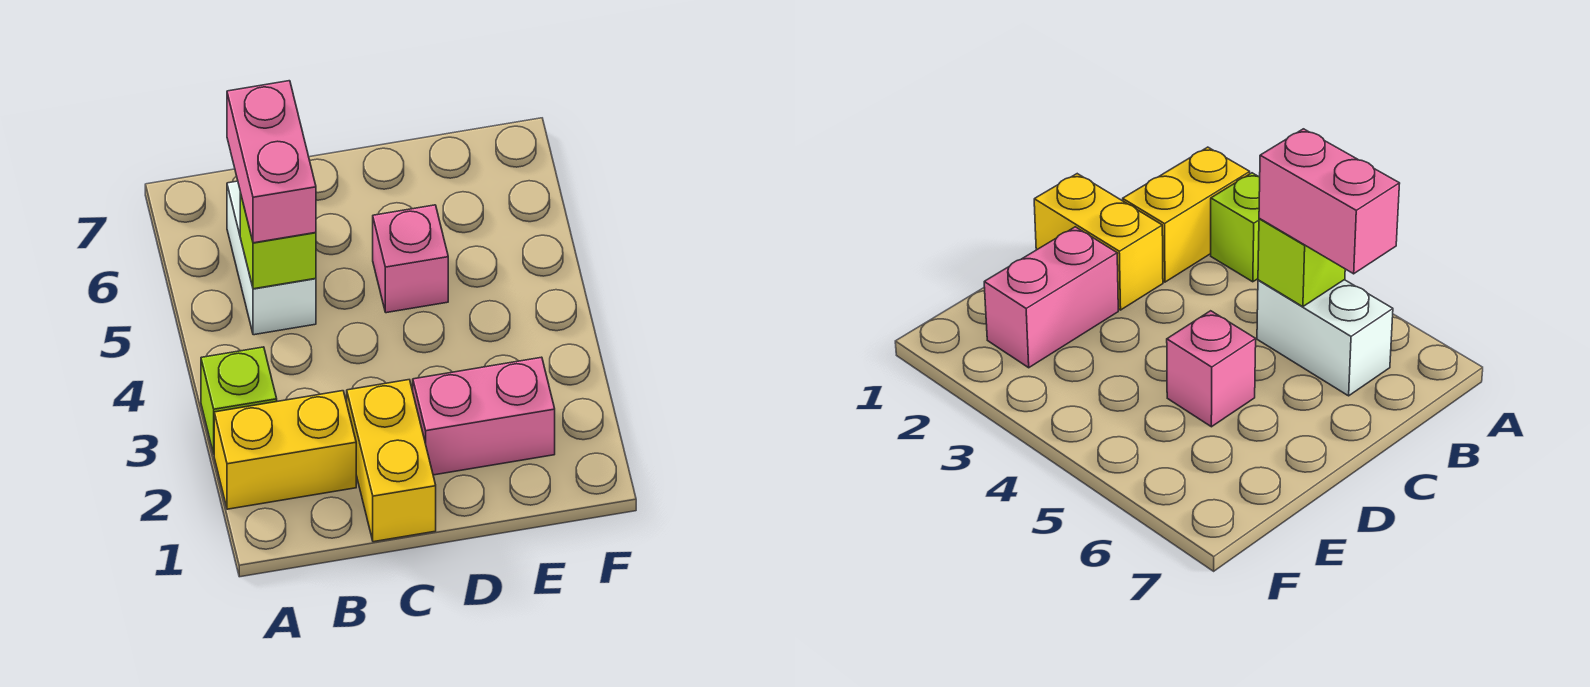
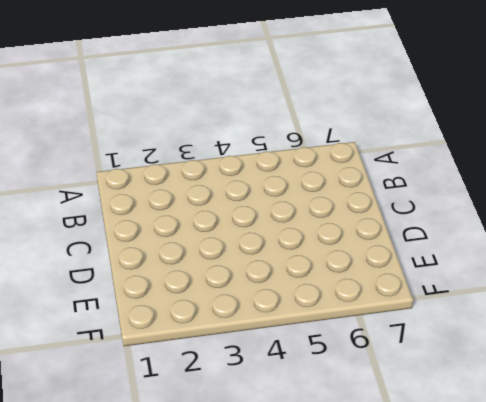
none -> yellow brick A2:B2 level 1
none -> lime brick A3 level 1

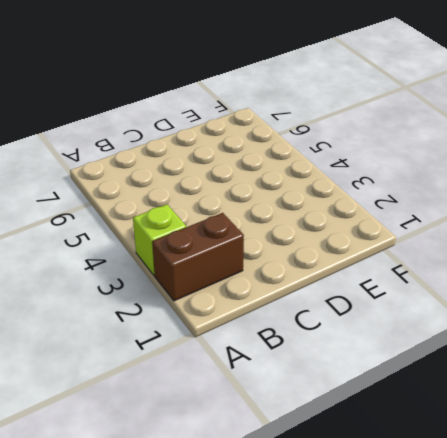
brown brick A2:B2 level 1 -> yellow brick A2:B2 level 1
none -> white brick B5:B6 level 1
none -> yellow brick C1:C2 level 1

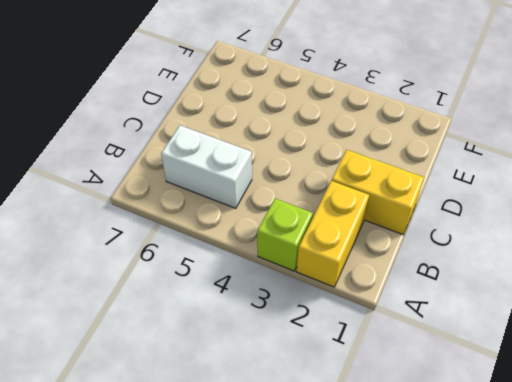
none -> pink brick D2:E2 level 1
none -> pink brick D5 level 1

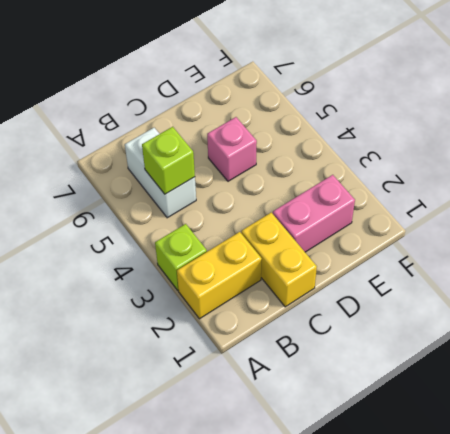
none -> pink brick B5:B6 level 3

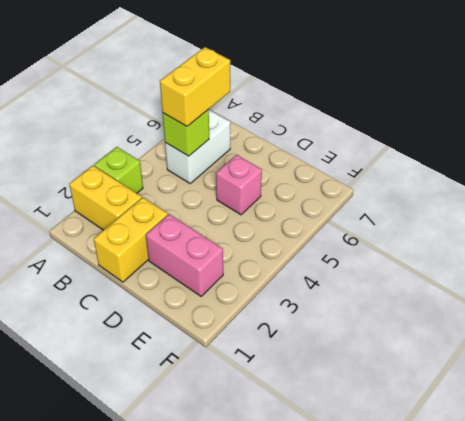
yellow brick B5:B6 level 3 -> pink brick B5:B6 level 3

